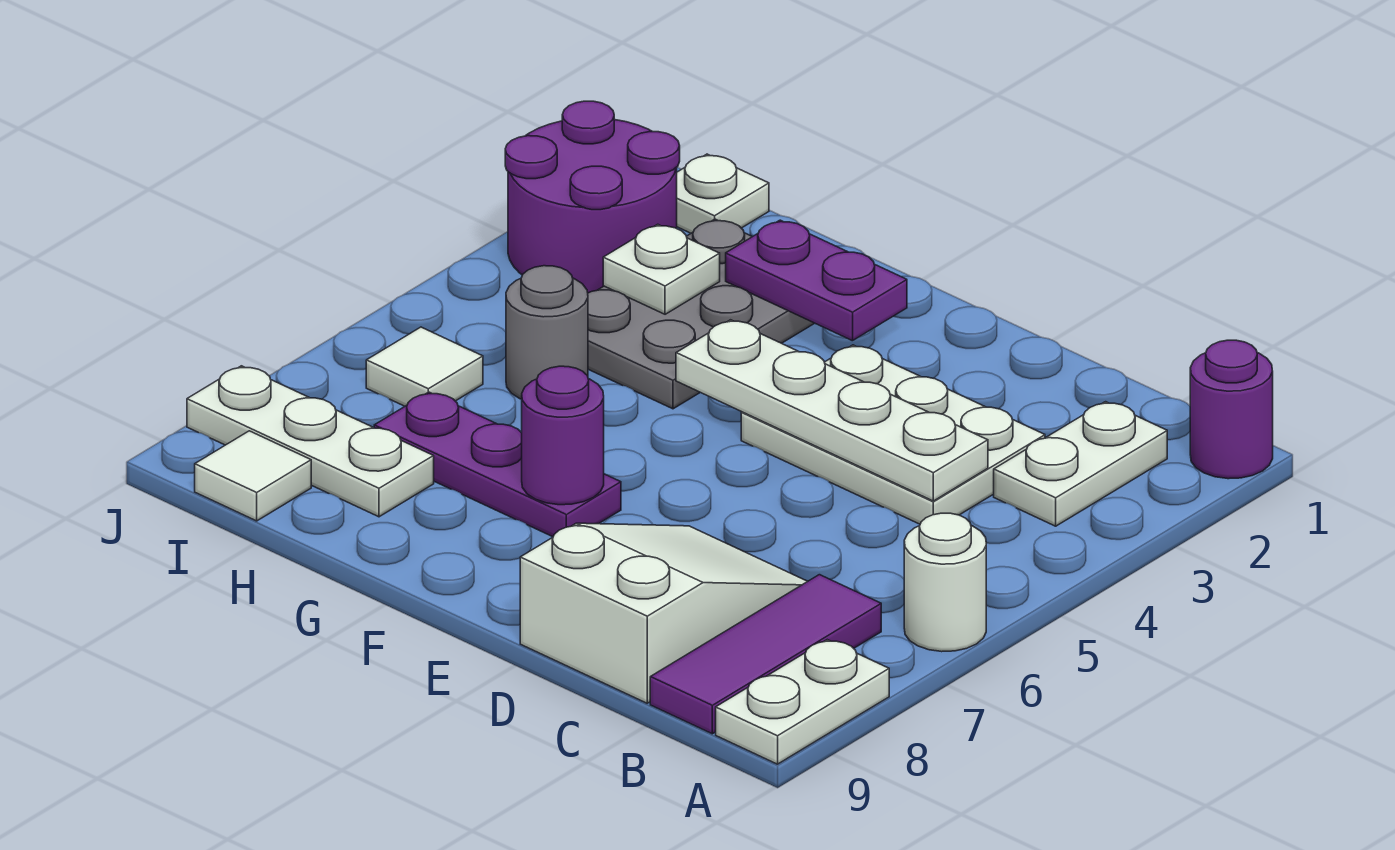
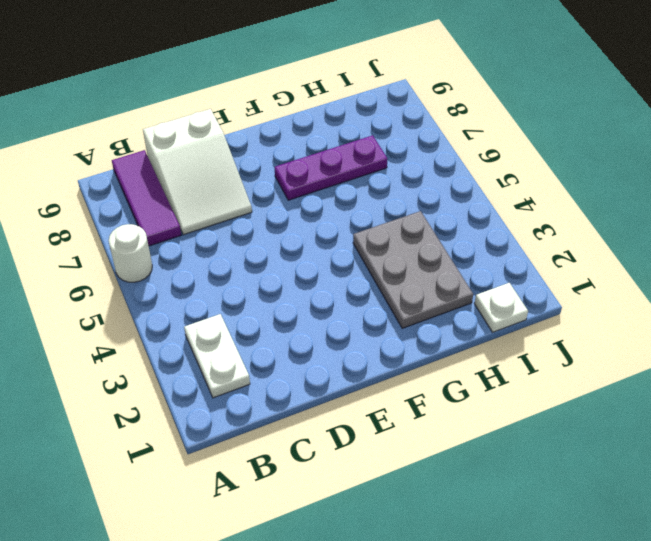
none -> purple round brick A1 level 1
none -> white plate A8:A9 level 1
none -> white plate C3:E4 level 1

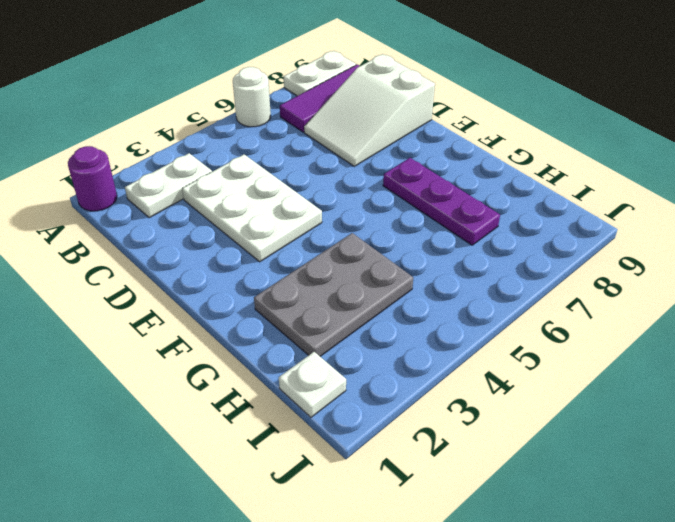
none -> grey round brick H5 level 1
none -> white plate H8:J8 level 1
none -> purple round brick I2:J3 level 1

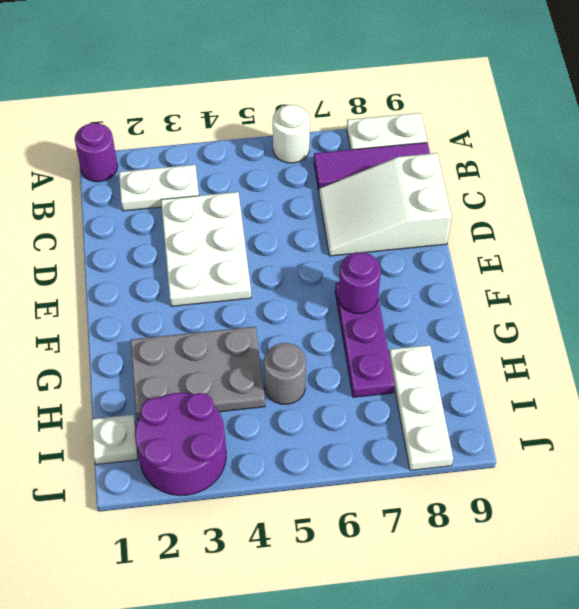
none -> white tile I6 level 1
none -> white tile I9 level 1
none -> white plate C4:F4 level 2

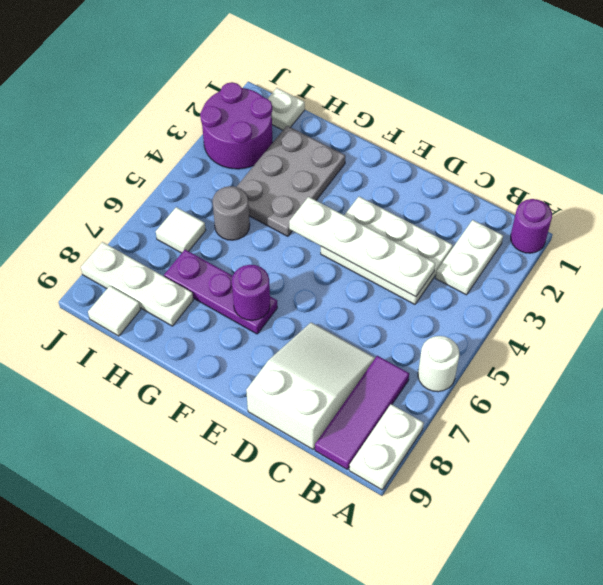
none -> purple plate F2:G2 level 2
none -> white plate H3 level 2

